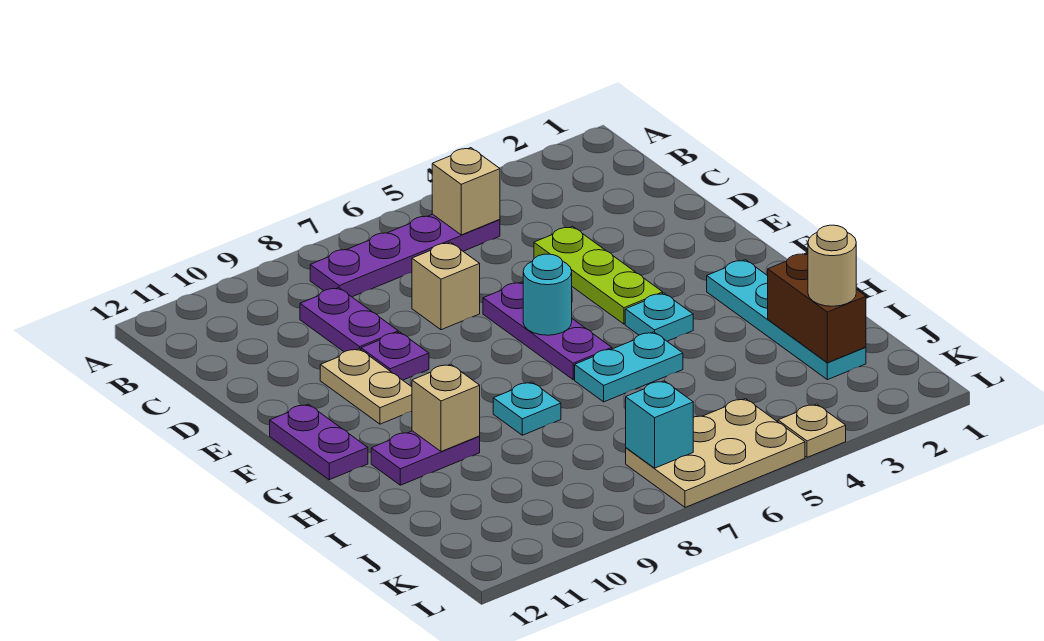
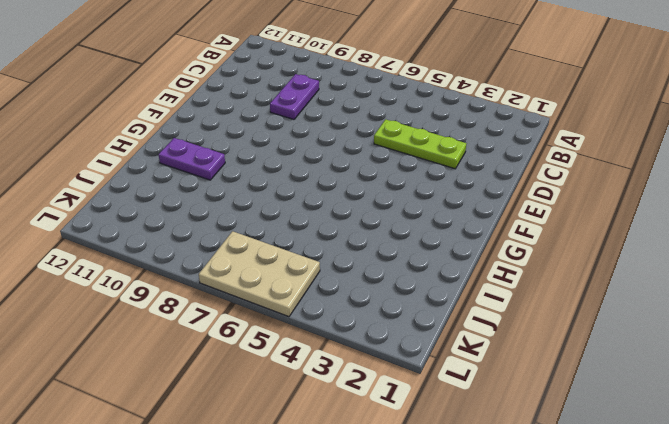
lime plate D3:D5 level 1 -> lime plate D4:F4 level 1
none -> purple plate B5:B8 level 1
none -> tan brick D7 level 1
none -> purple plate E6:G6 level 1

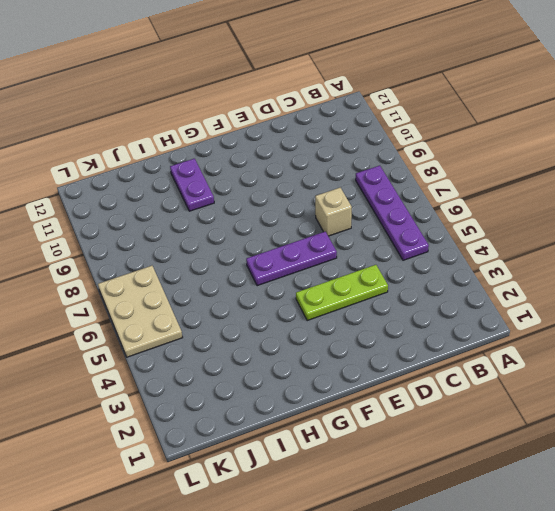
none -> purple plate C9:D9 level 1
none -> purple plate E9 level 1
none -> tan plate E10:F10 level 1

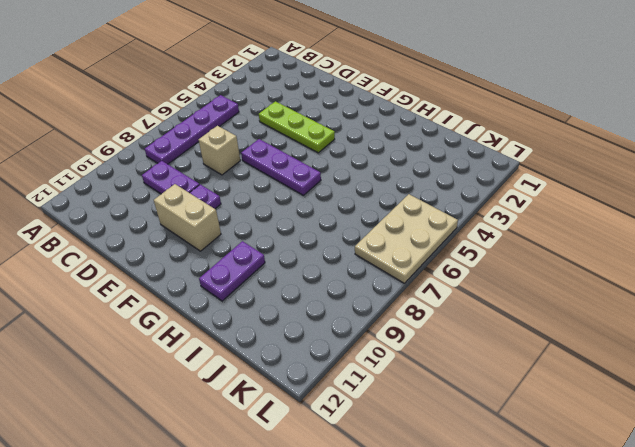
tan brick E10:F10 level 1 -> tan plate E10:F10 level 1
none -> purple plate F12:G12 level 1
none -> cyan plate G2:J2 level 1
none -> cyan plate G4 level 1

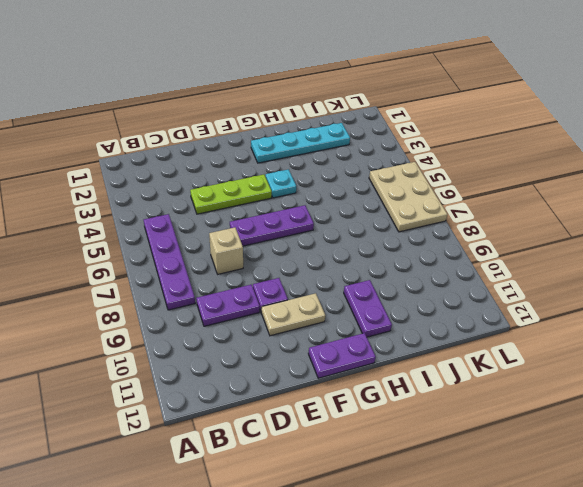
none -> cyan plate H5:H6 level 1
none -> cyan plate H8 level 1
none -> tan plate L4 level 1

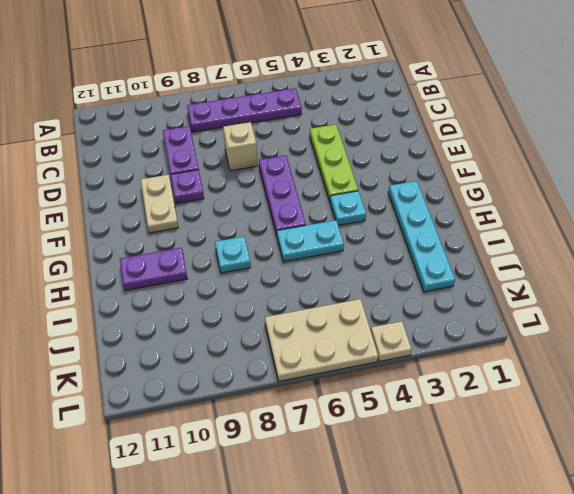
none -> purple plate F12:G12 level 1
none -> tan brick B5 level 2
none -> cyan round brick F6 level 2

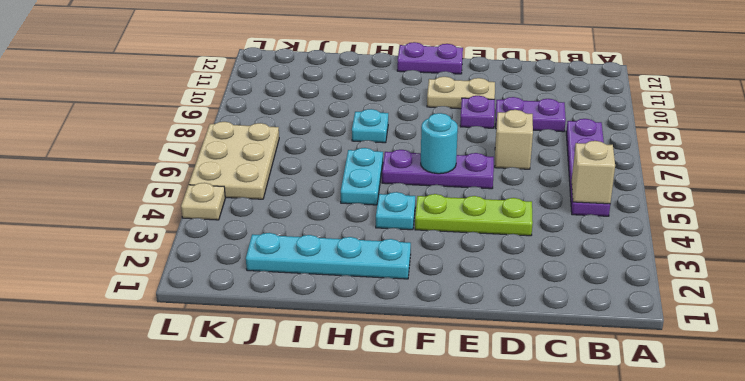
none -> purple plate H10:H11 level 1
none -> tan brick H10 level 2
none -> brown brick I2:J2 level 2

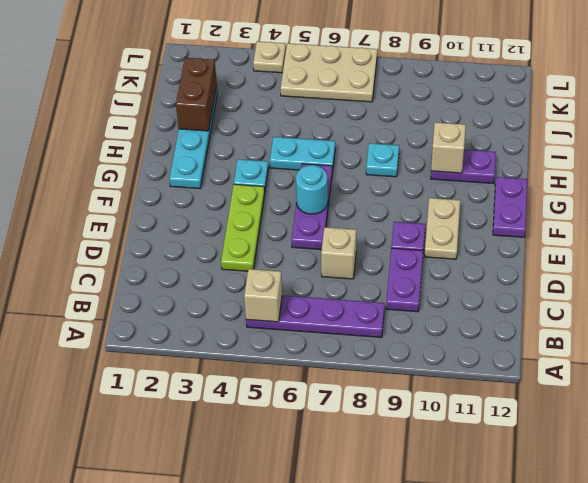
none -> cyan brick K7 level 2
none -> tan round brick J2 level 3

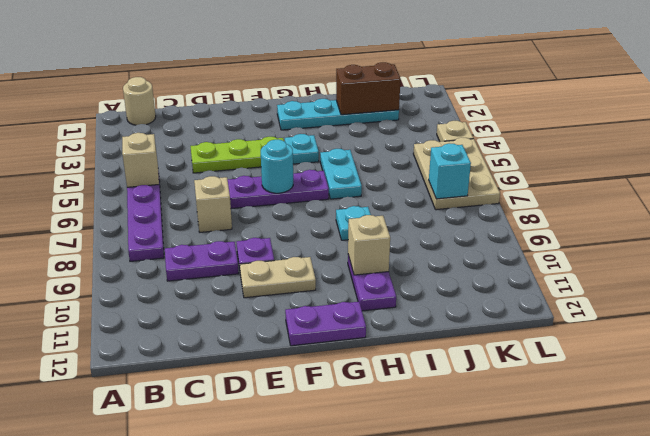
tan round brick B1 level 1 -> tan round brick J2 level 3

